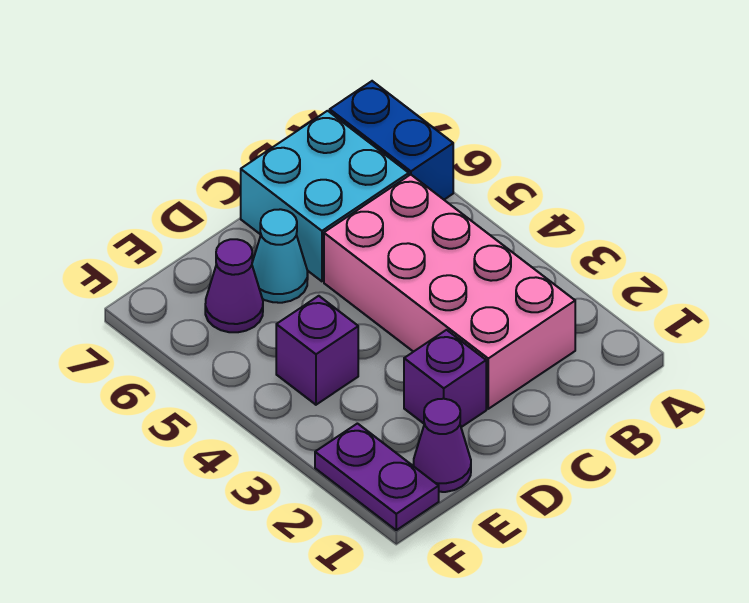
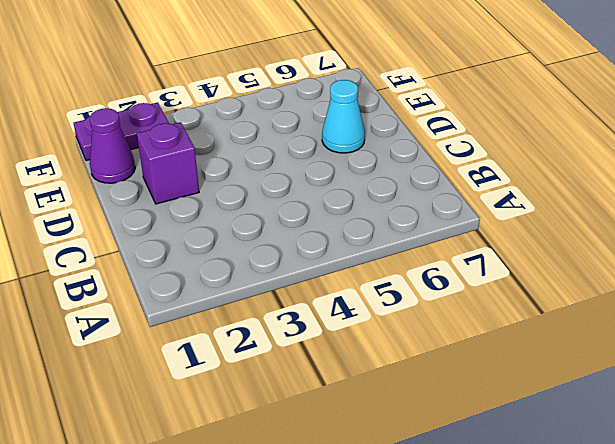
none -> blue brick A6:A7 level 1
none -> pink brick B2:C5 level 1

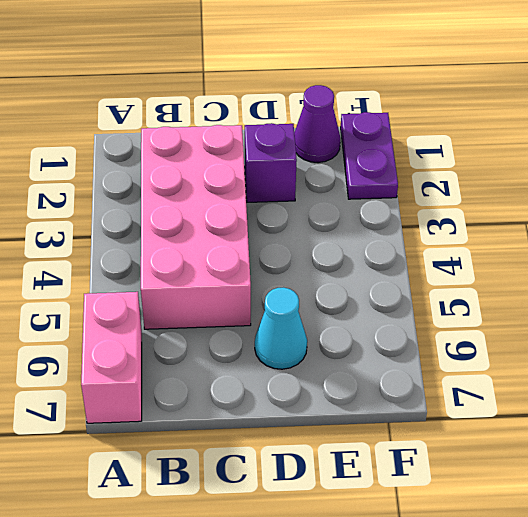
pink brick A6:A7 level 1 -> blue brick A6:A7 level 1
none -> cyan brick B6:C7 level 1
none -> purple brick E4 level 1

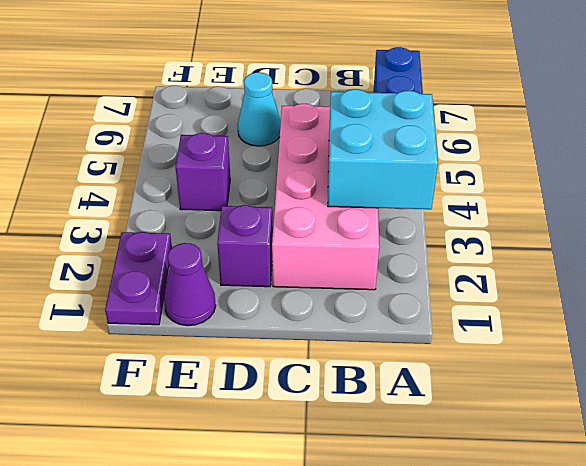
cyan brick A3:B4 level 2 -> cyan brick B6:C7 level 1
none -> purple cone E6 level 1

